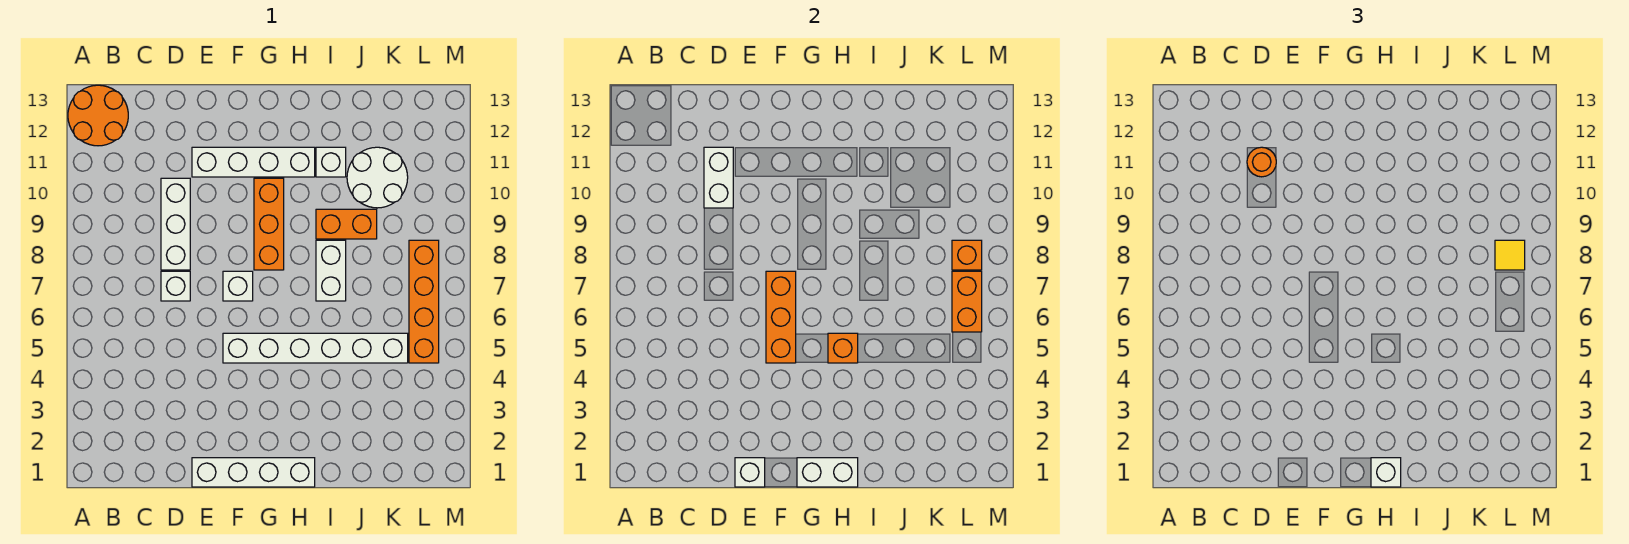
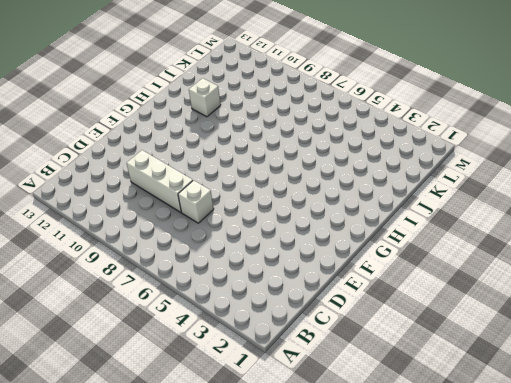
none -> orange round brick A12:B13 level 1
none -> white brick E1:H1 level 1
none -> white brick E11:H11 level 1

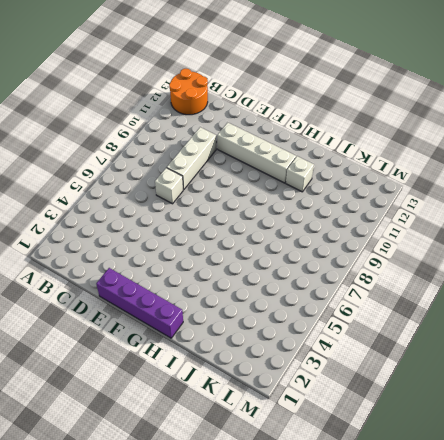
purple brick E1:H1 level 1 -> white brick E1:H1 level 1
none -> white brick F5:K5 level 1
none -> white brick F7 level 1
none -> orange brick G8:G10 level 1

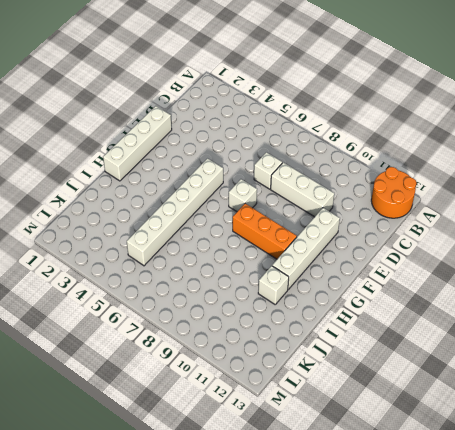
none -> white brick I7:I8 level 1
none -> orange brick I9:J9 level 1
none -> white round brick J10:K11 level 1

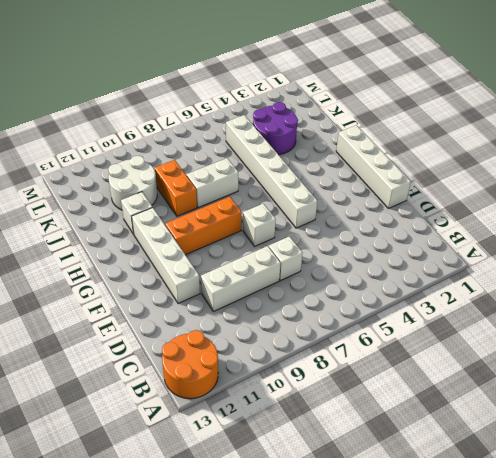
purple round brick J3:K4 level 1 -> none
none -> orange brick L5:L8 level 1
none -> white brick D10:D11 level 2
none -> white brick E1 level 2

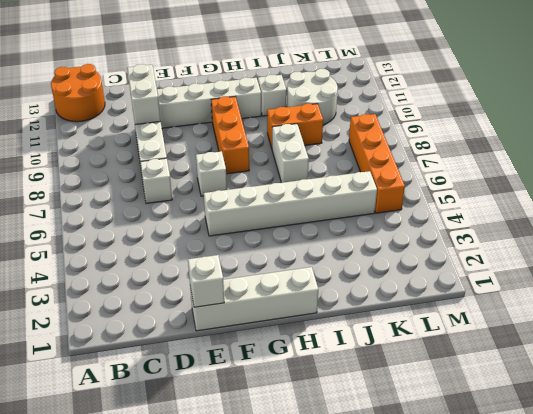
none -> orange brick F5:F7 level 2
none -> white brick G1:H1 level 2
none -> orange brick H5 level 2

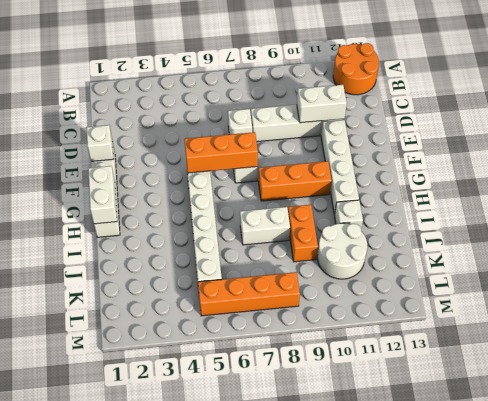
none -> orange brick H5 level 2
none -> orange brick L6:L7 level 2
none -> orange brick L8 level 2

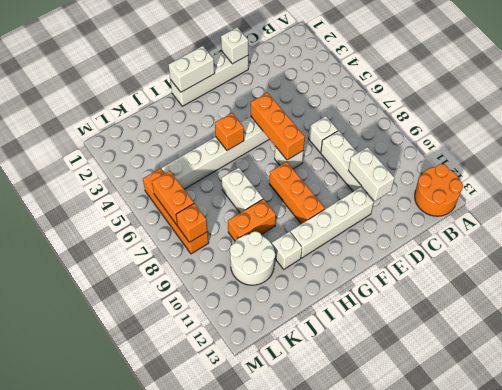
none -> orange round brick D11 level 3
none -> white brick H1 level 3
none -> yellow tile L8 level 3

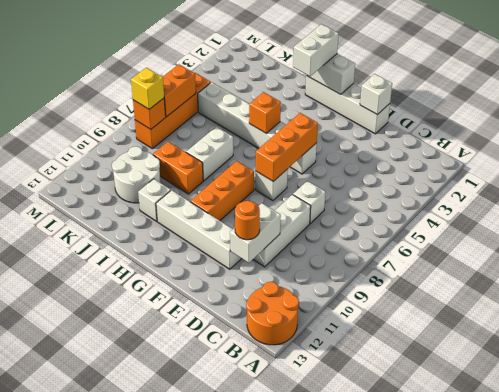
white brick H1:H2 level 3 -> white brick H1 level 3
yellow brick L8 level 3 -> yellow tile L8 level 3

